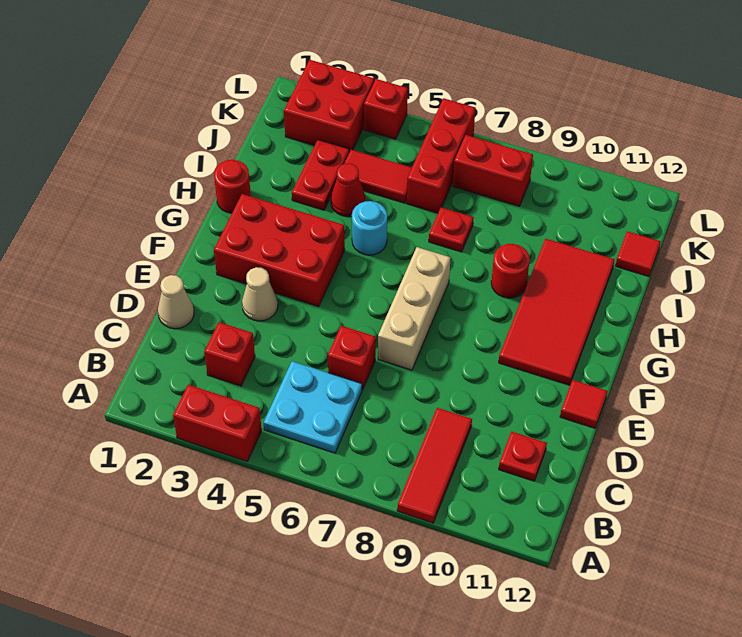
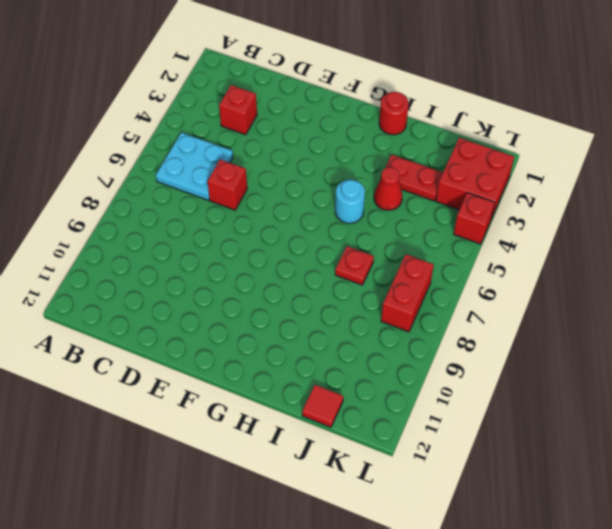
none -> red brick A3:A4 level 1
none -> red tile A9:C9 level 1
none -> red plate C11 level 1

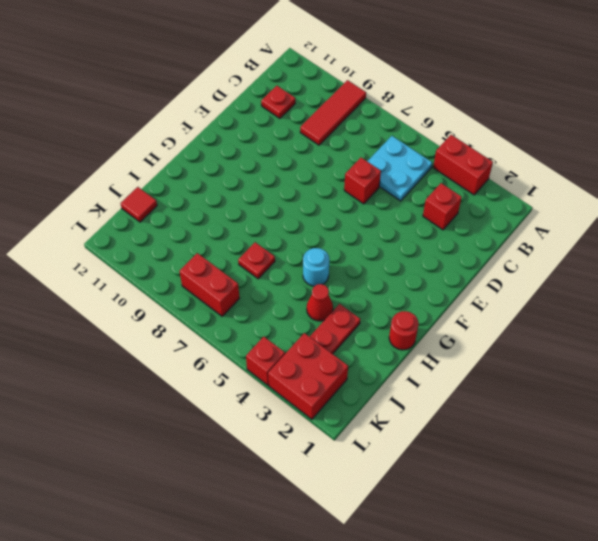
none -> tan cone D1 level 1
none -> tan cone E3 level 1
none -> tan brick E7:G7 level 1

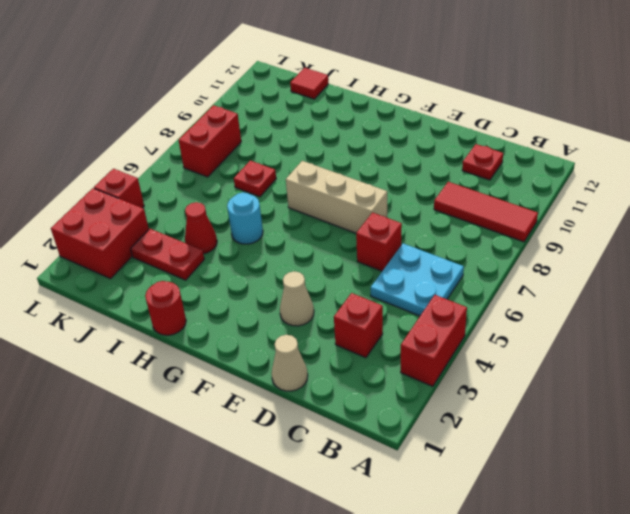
none -> red tile E12 level 1
none -> red brick F2:G4 level 1
none -> red tile F10:I11 level 1

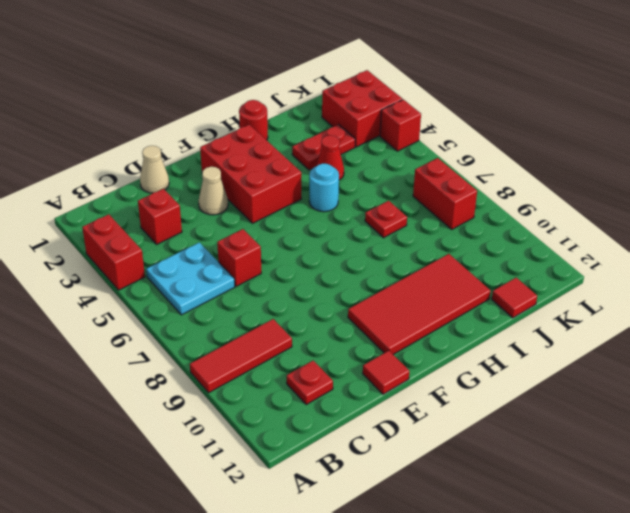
none -> tan brick E7:G7 level 1
none -> red round brick H9 level 1
none -> red tile J4:J5 level 1

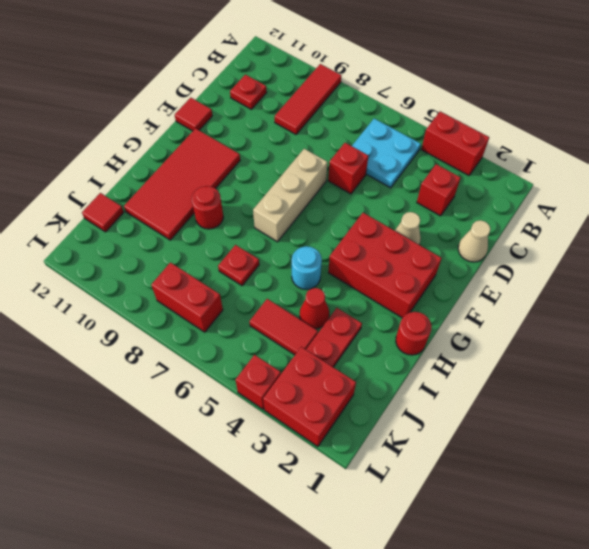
none -> red brick J6:L6 level 1

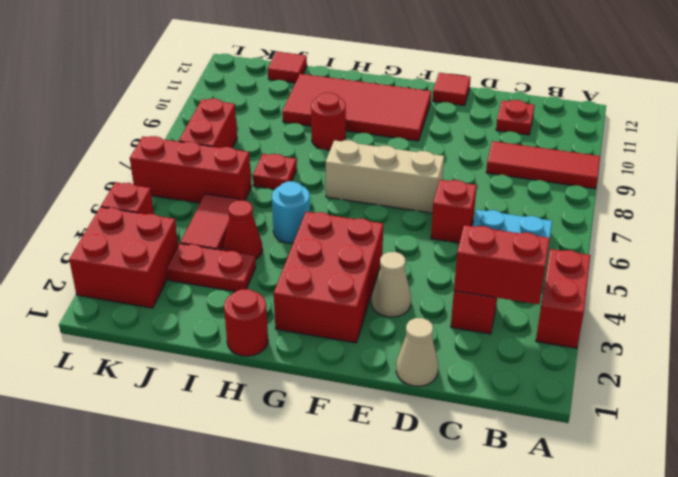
red brick B3:C3 level 2 -> none

